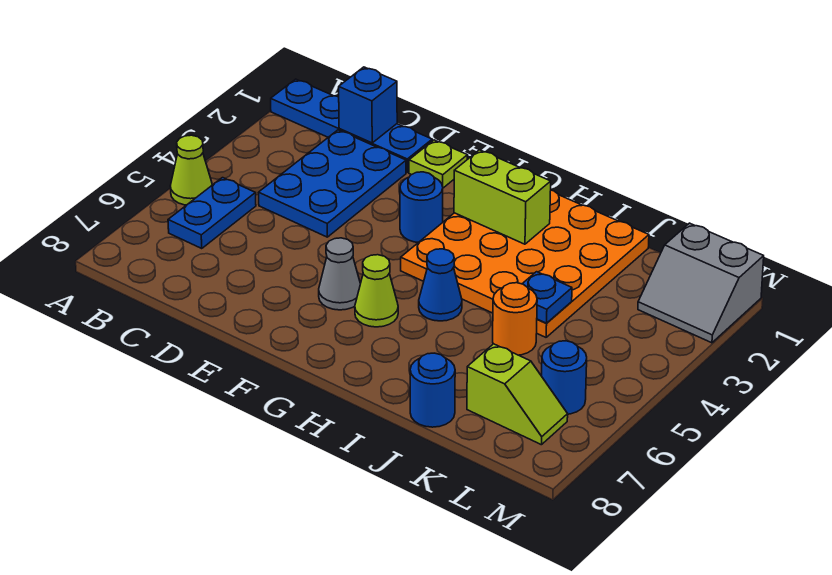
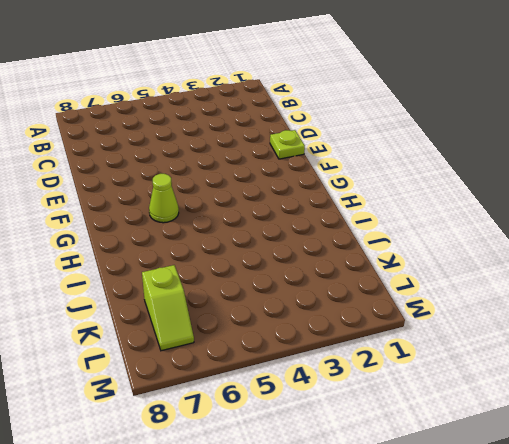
none -> blue plate A1:D1 level 1
none -> lime cone A5 level 1
none -> blue plate B5:B6 level 1

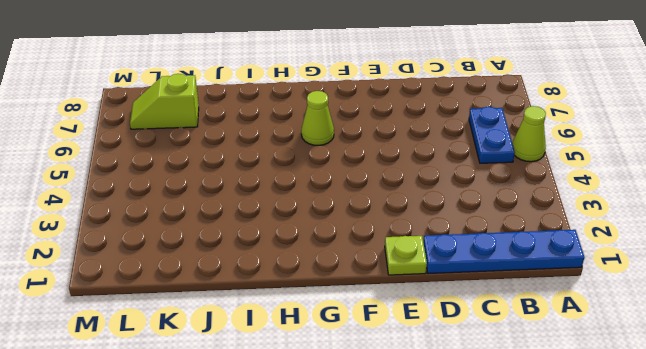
none -> blue plate C2:D4 level 1
none -> blue round brick F3 level 1
none -> grey cone F6 level 1

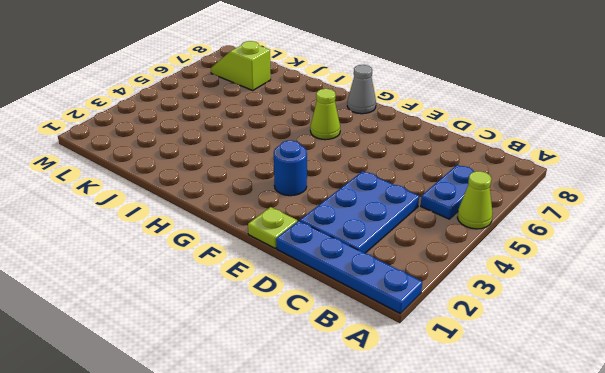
grey cone G8 level 1 -> grey cone F6 level 1
none -> orange plate G1:J4 level 1
none -> blue cone H5 level 1
none -> orange round brick J5 level 1

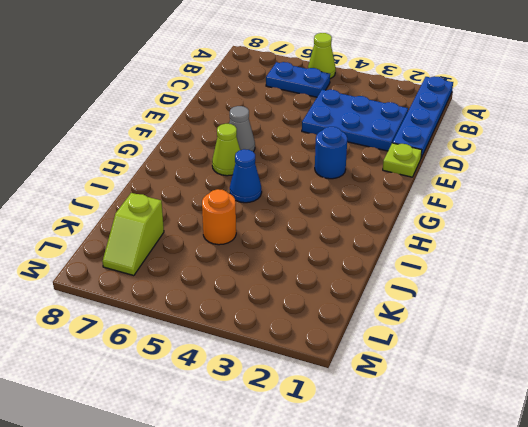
none -> orange plate G1:J4 level 1
none -> blue round brick J8 level 1
none -> grey slope L1:M2 level 1 top 1

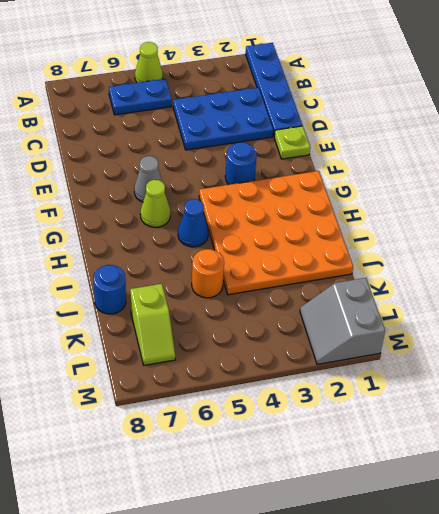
none -> blue round brick L6 level 1
none -> blue brick C1 level 2
none -> lime brick G2:H2 level 2

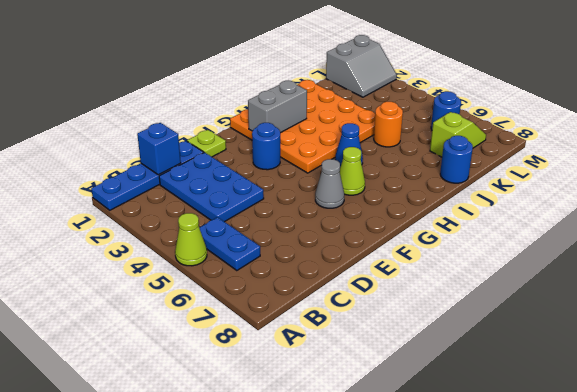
grey brick G2:H2 level 2 -> lime brick G2:H2 level 2
none -> blue plate J4 level 2

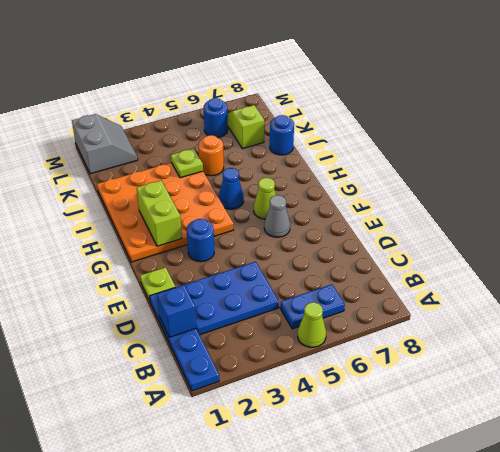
lime plate J4 level 2 -> blue plate J4 level 2

